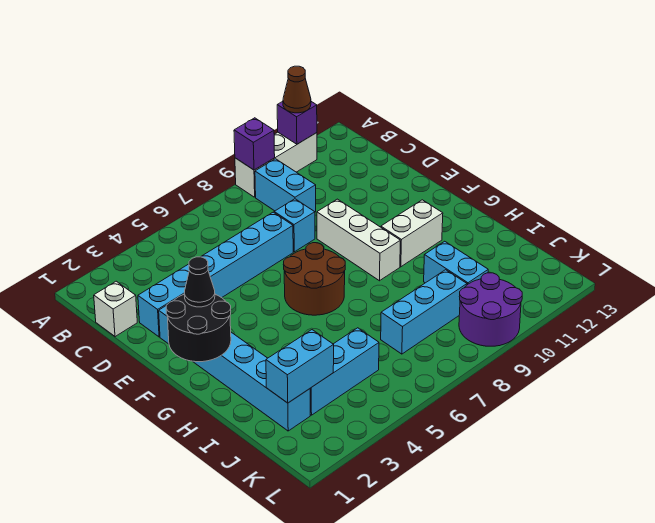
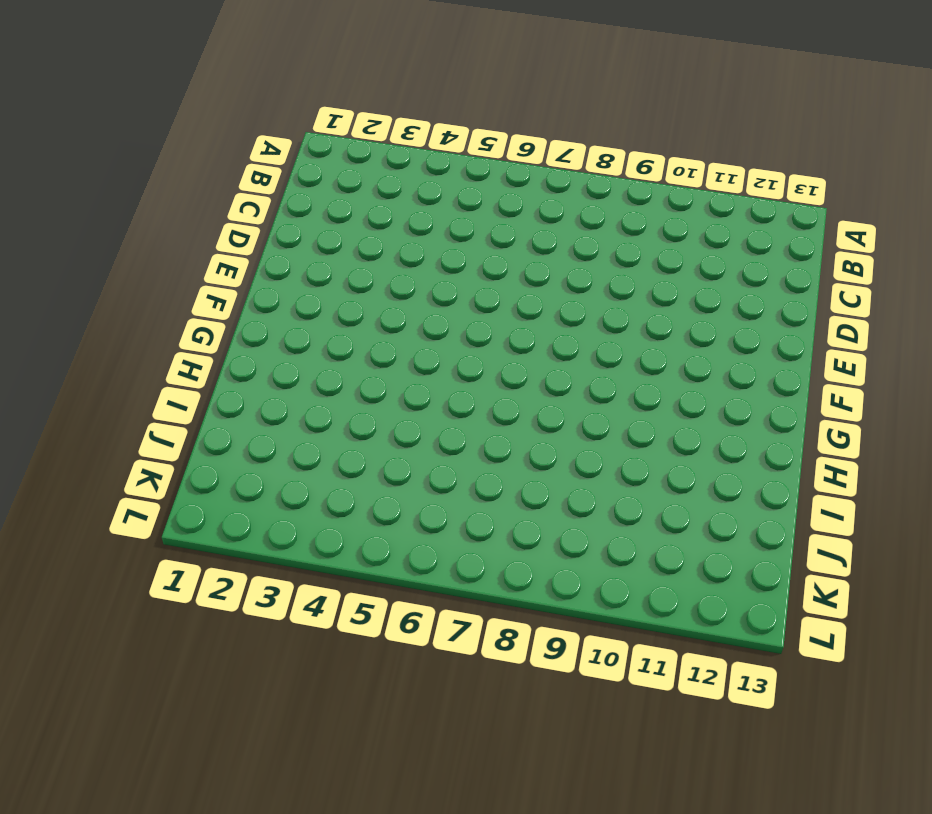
none -> white brick A9:A11 level 1
none -> cyan brick B9:C9 level 1
none -> white brick C1 level 1

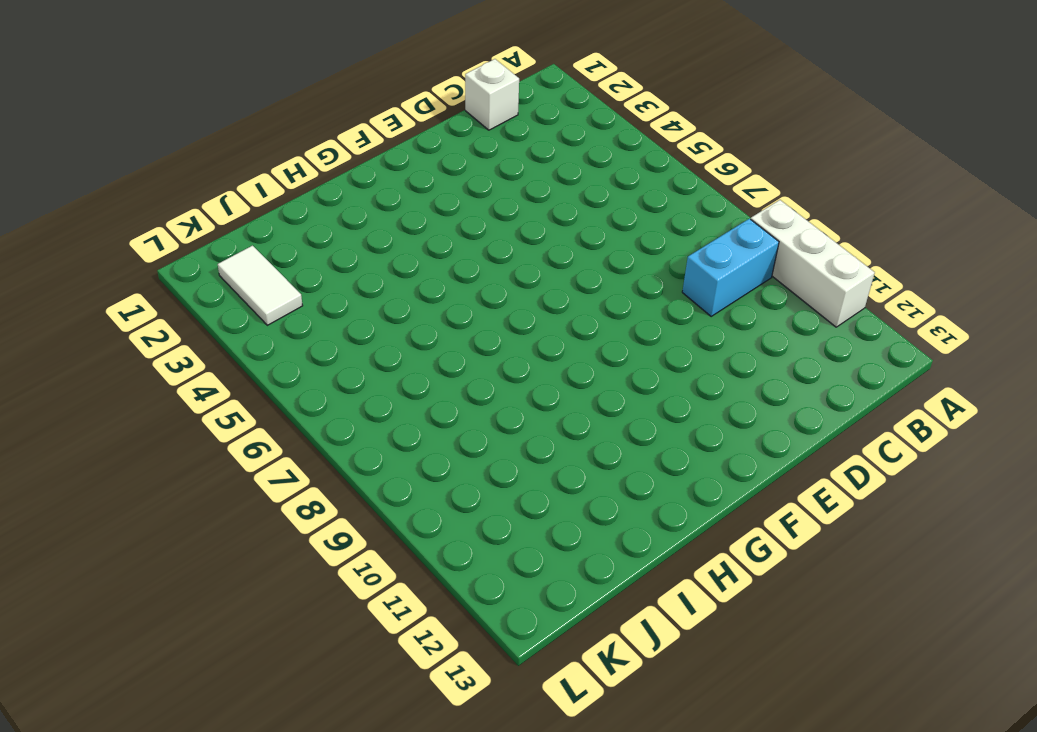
white tile K2:K3 level 1 -> none
none -> cyan brick D2:D7 level 1
none -> cyan brick D8 level 1
none -> cyan brick E2:J2 level 1

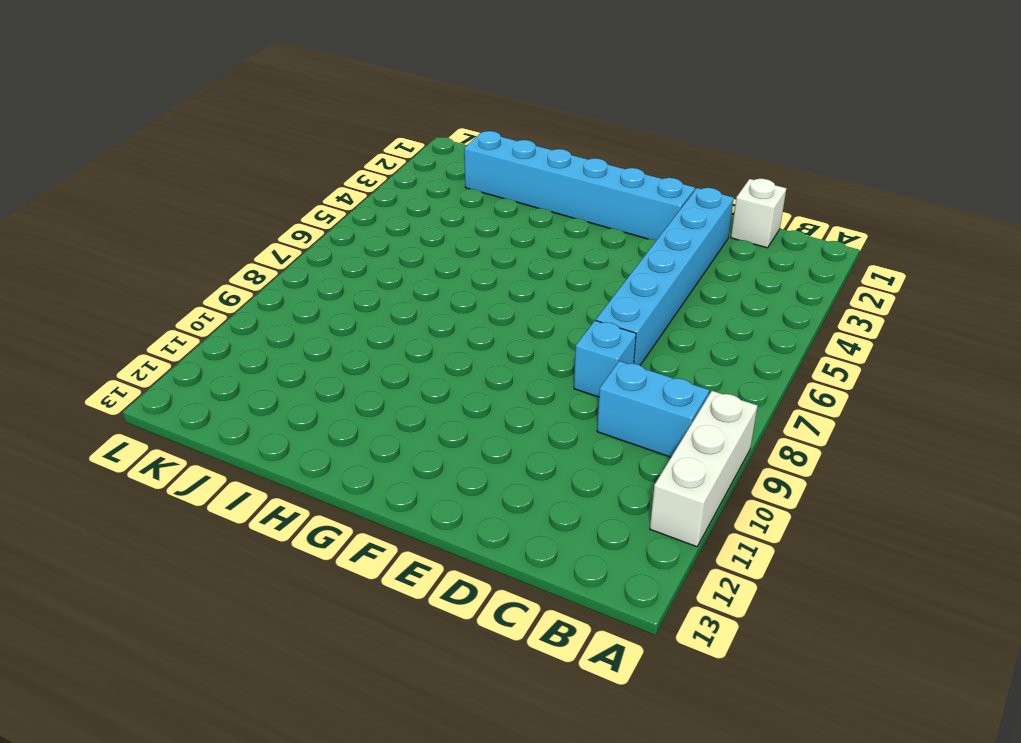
none -> white brick E9:G9 level 1
none -> brown round brick F6:G7 level 1
none -> white brick G10:G11 level 1

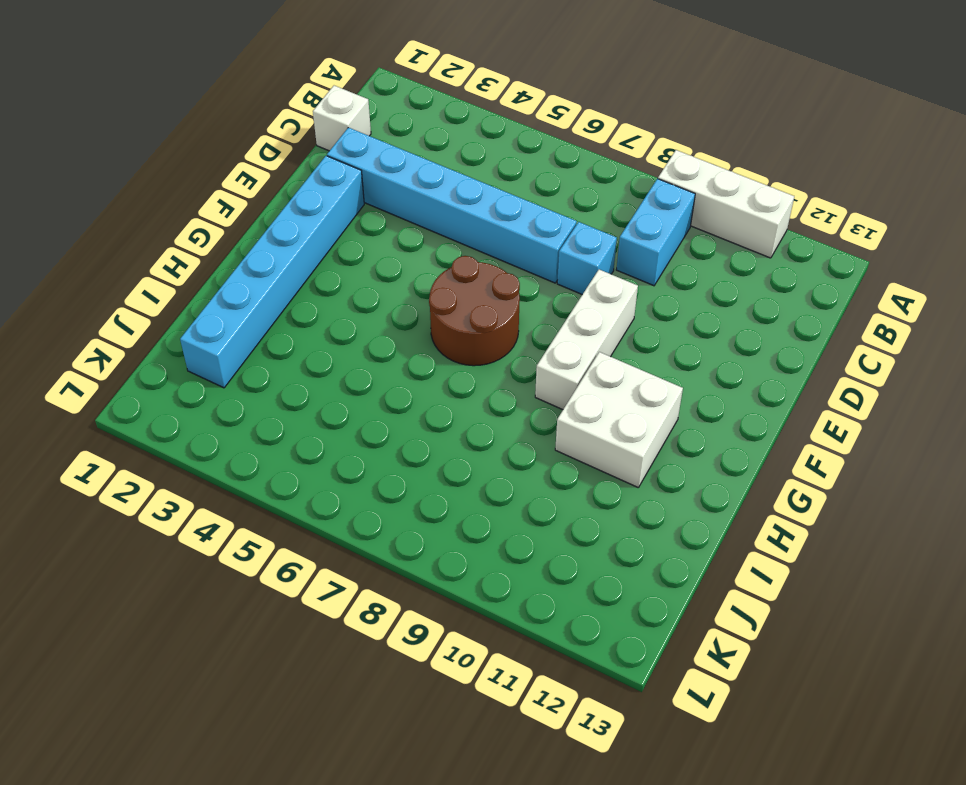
white brick G10:H11 level 1 -> white brick G10:G11 level 1
none -> cyan brick I10:J10 level 1
none -> cyan brick J3:J5 level 1
none -> cyan brick J7:J9 level 1

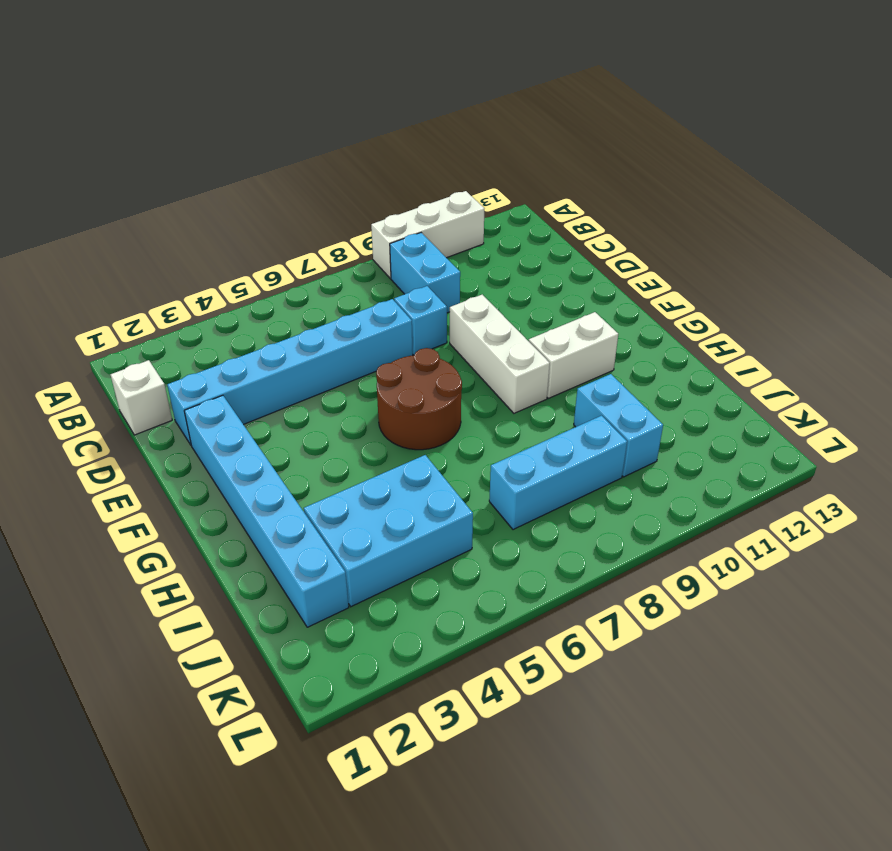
cyan brick I3:J5 level 1 -> cyan brick J3:J5 level 1
none -> purple round brick K9:L10 level 1
none -> purple brick A9 level 2
none -> purple brick A11 level 2

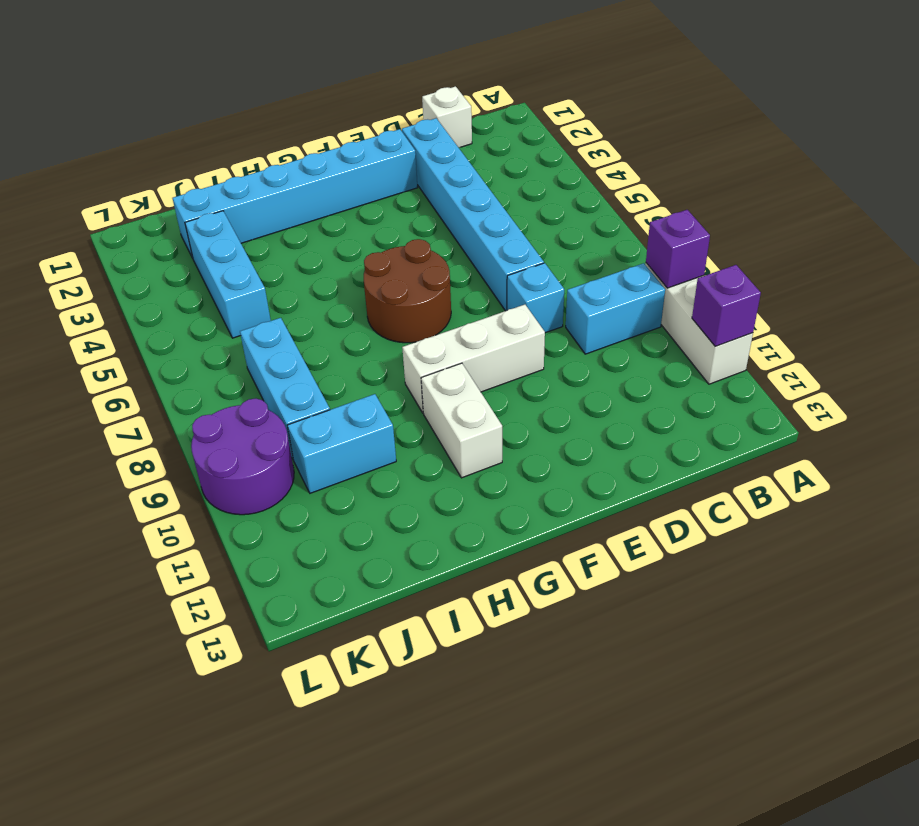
none -> black round brick F1:G2 level 2
none -> cyan brick J2:J3 level 2
none -> brown cone A11 level 3

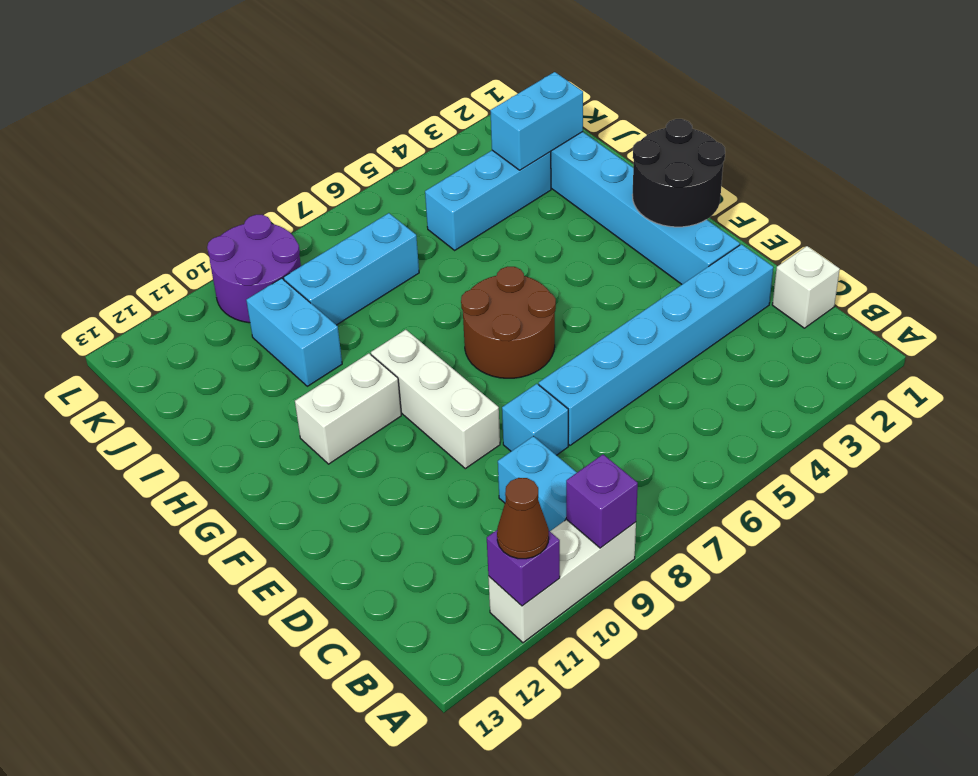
none -> black cone F2 level 3

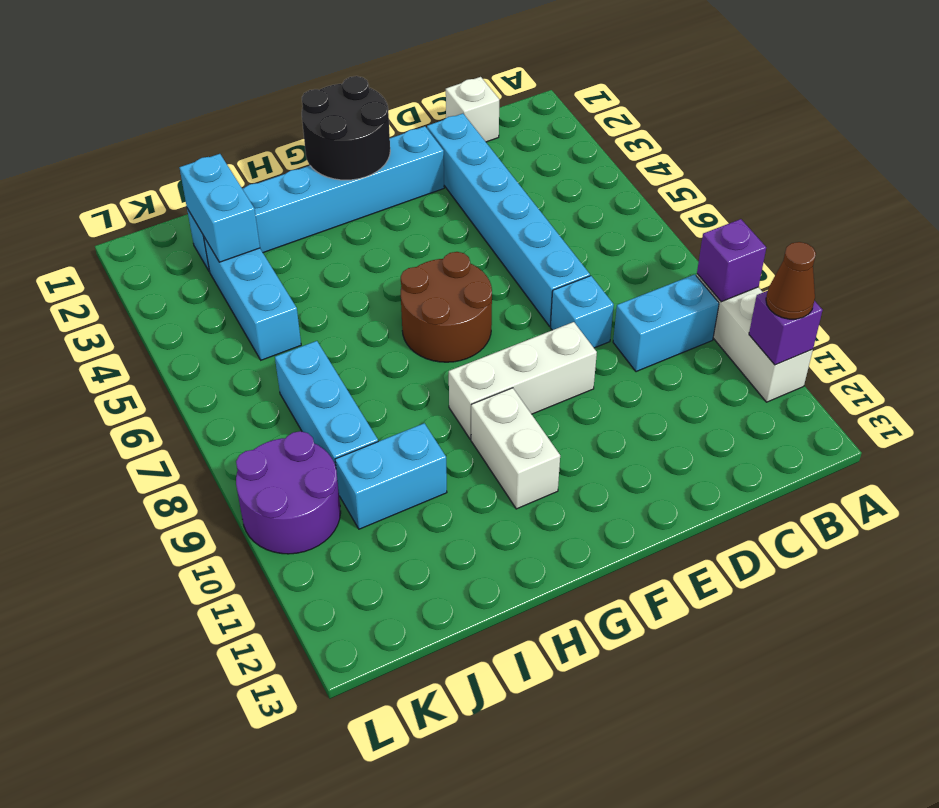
none -> black cone F2 level 3

